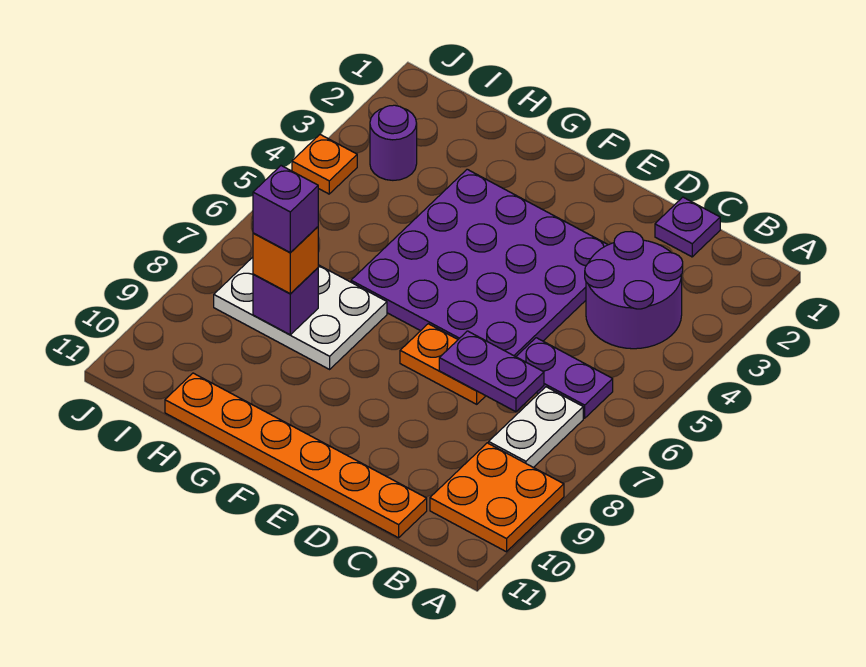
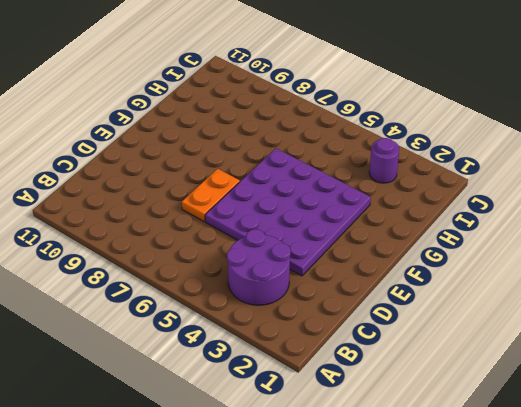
none -> orange plate A9:B10 level 1
none -> purple plate B6:C6 level 1
none -> white plate B7:B8 level 1

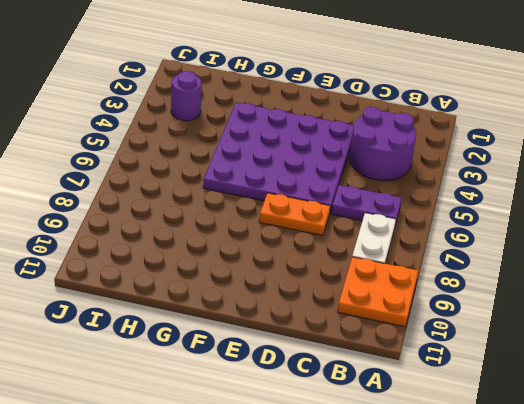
none -> purple plate C1 level 1
none -> orange plate C11:H11 level 1
none -> white plate G7:I8 level 1

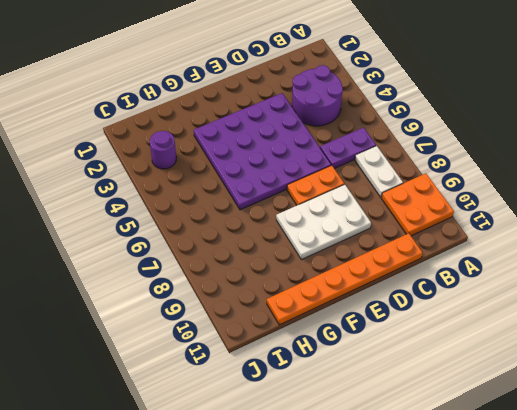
white plate D8:F9 level 1 -> white plate G7:I8 level 1
none -> purple plate C1 level 1
none -> orange plate J4 level 1
none -> purple plate C7:D7 level 2

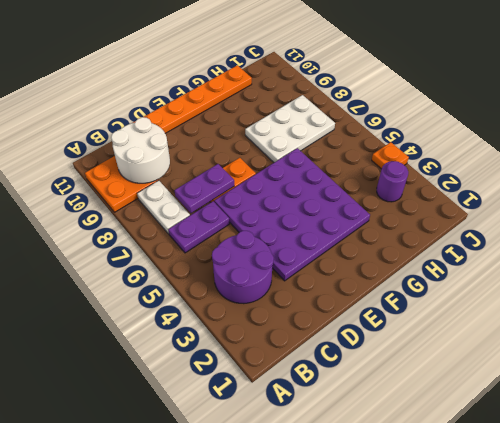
white round brick B9:C10 level 2 -> none
none -> purple plate C1 level 1
none -> purple brick H8 level 2
none -> orange brick H8 level 3

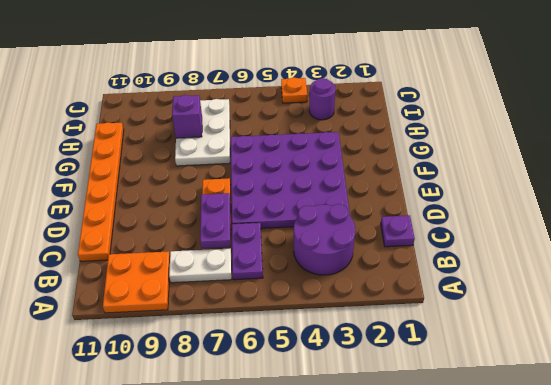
none -> orange brick H8 level 3
none -> purple brick H8 level 4

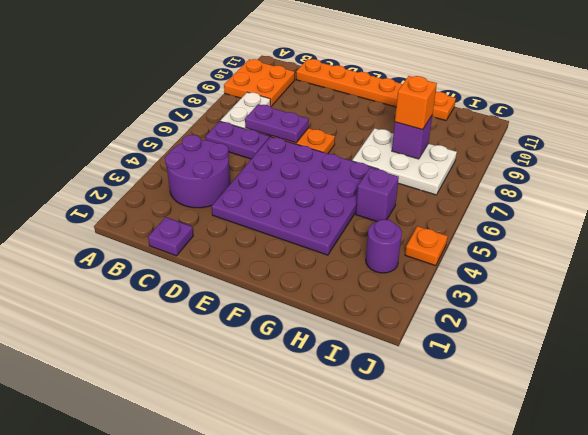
purple brick H5 level 1 -> purple brick H8 level 4

